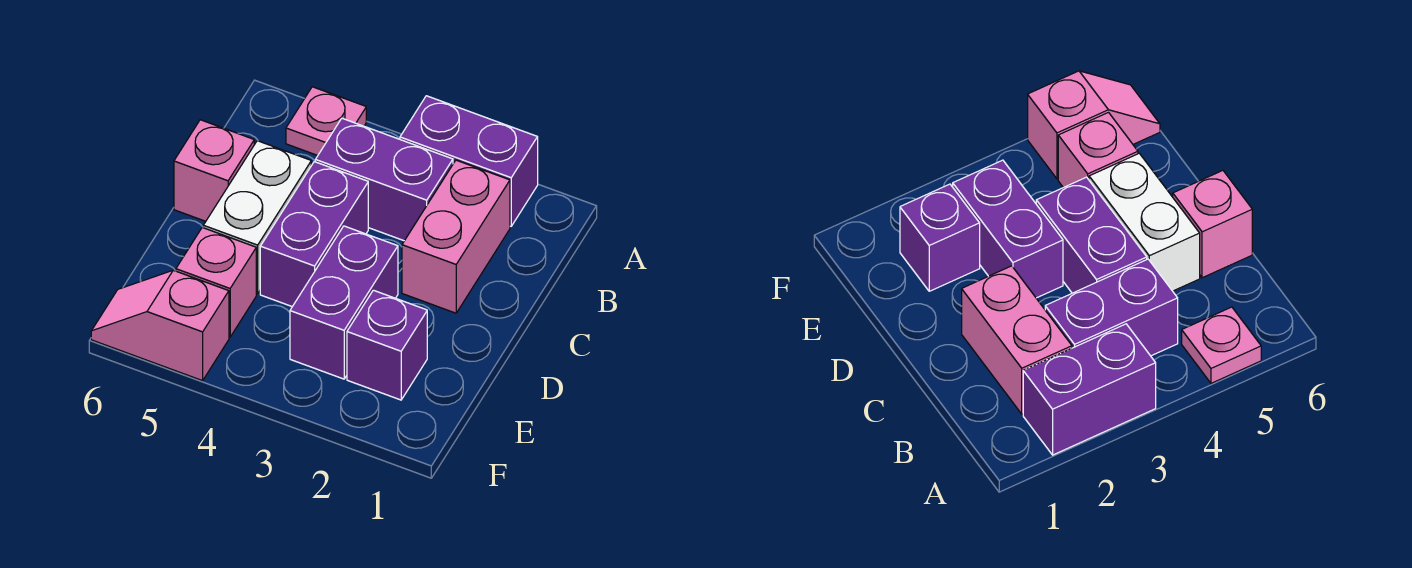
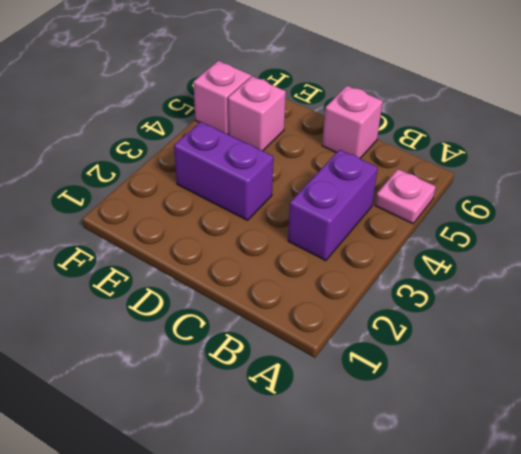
none -> purple brick A2:A3 level 1
none -> pink brick B2:C2 level 1

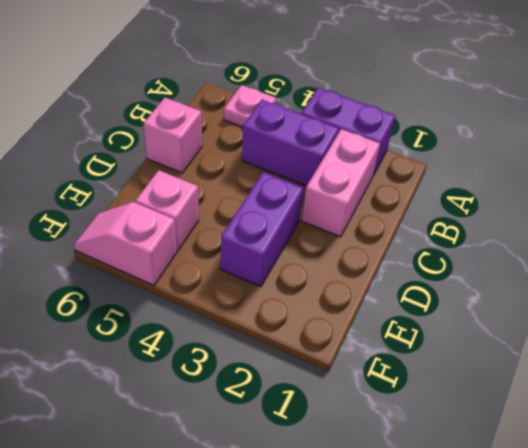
none -> purple brick C4:D4 level 1
none -> white brick C5:D5 level 1

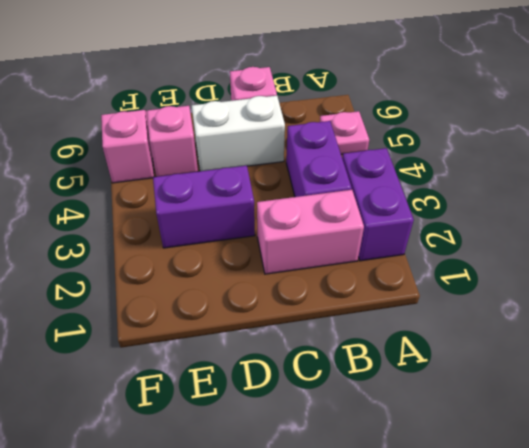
none -> purple brick C4:D4 level 1
none -> purple brick E2 level 1

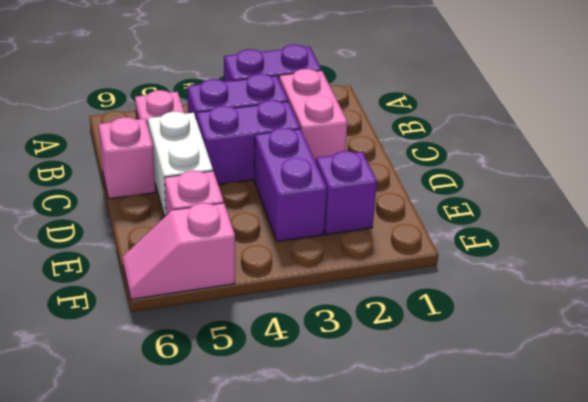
purple brick C3:C4 level 1 -> purple brick C4:D4 level 1

